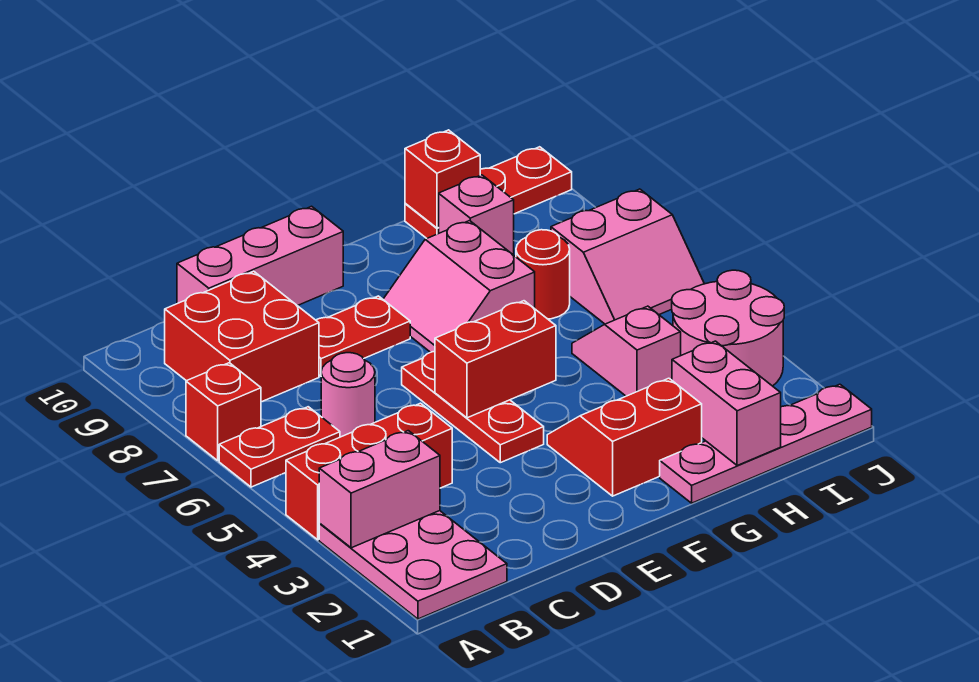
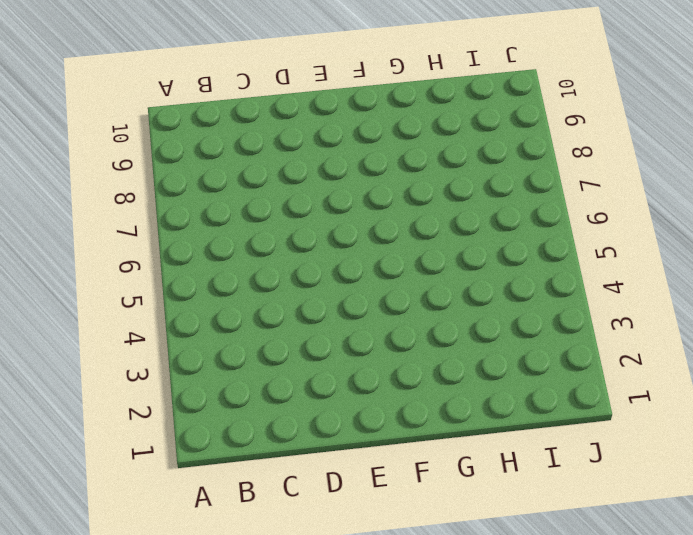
none -> pink plate A1:B3 level 1
none -> red brick A4:C4 level 1
none -> red plate A6:B6 level 1

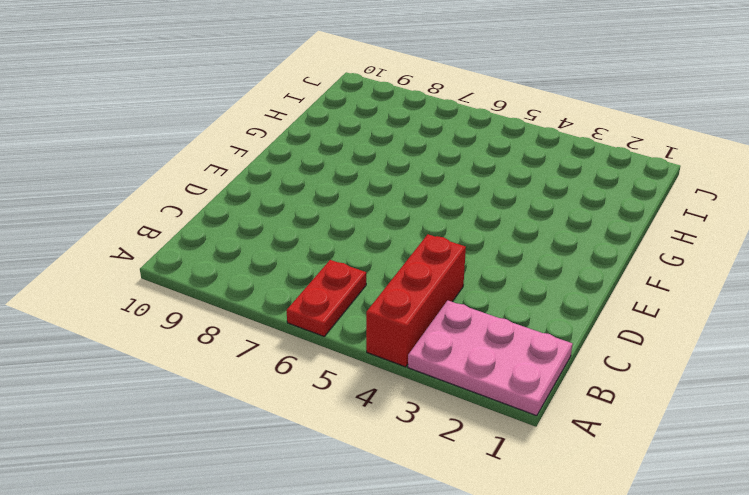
none -> red brick A7 level 1
none -> red brick B8:C9 level 1
none -> pink round brick C6 level 1

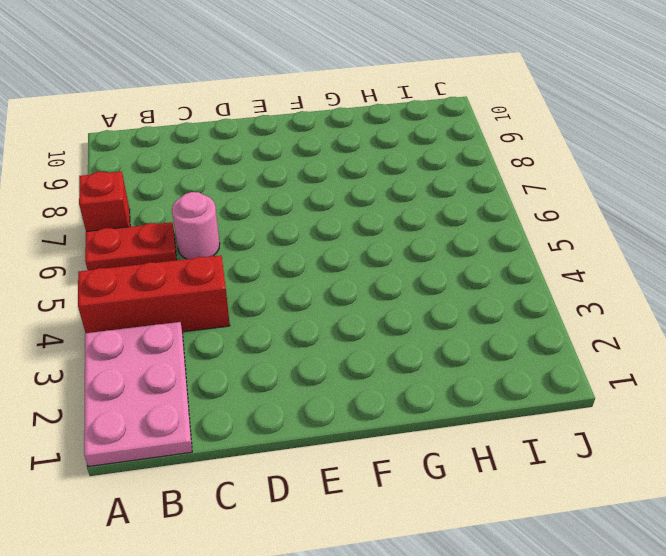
none -> red brick B8:C9 level 1
none -> pink brick C10:E10 level 1
none -> red plate D8:E8 level 1

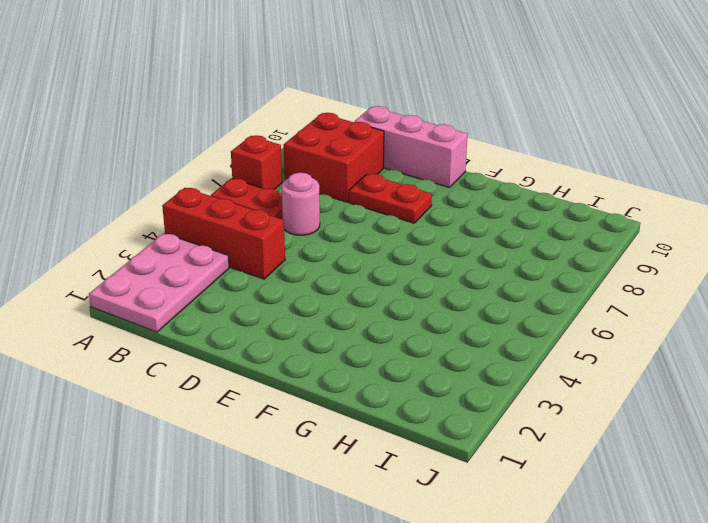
none -> red plate E4:E6 level 1
none -> red slope F2:G3 level 1 top 2
none -> pink slope F7:G8 level 1 top G

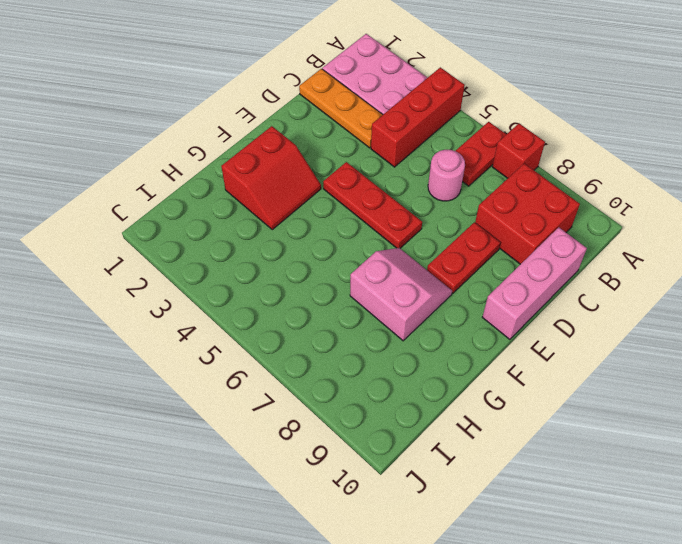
orange plate C1:C3 level 1 -> none
none -> pink plate G1:J1 level 1
none -> pink slope H4:H5 level 1 top 4
none -> red round brick H7 level 1

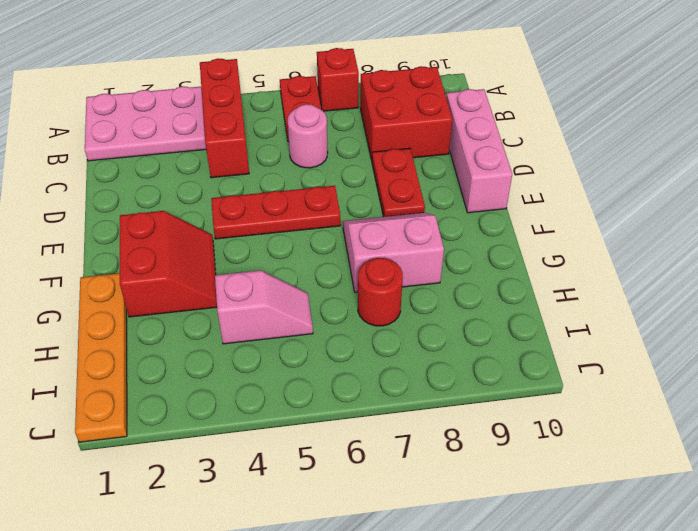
orange plate G1:J1 level 1 -> pink plate G1:J1 level 1
none -> pink brick H9 level 1
none -> red plate H10:J10 level 1
none -> pink round brick I3:J4 level 1

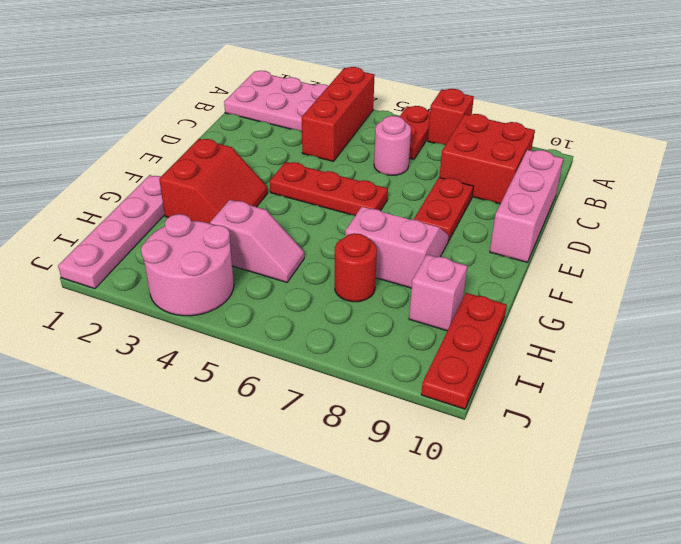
none -> pink slope I6:J7 level 1 top 7
none -> pink brick A3:B3 level 2
none -> red brick E5:F5 level 2

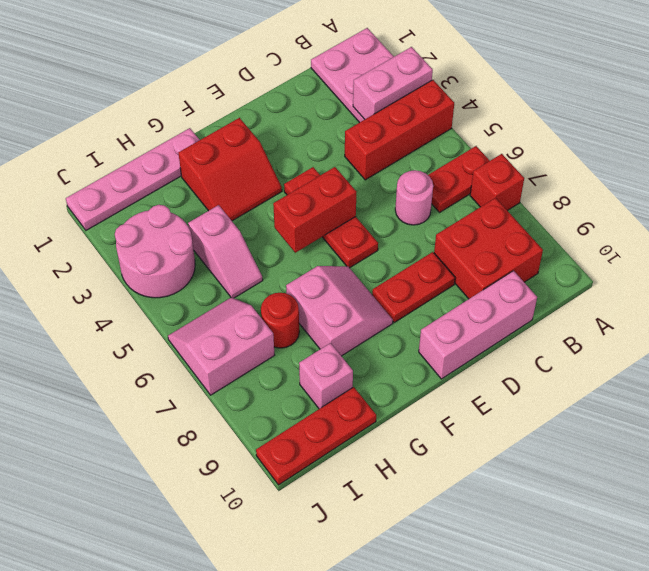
none -> pink brick H1:H2 level 2
none -> red brick H10 level 2

